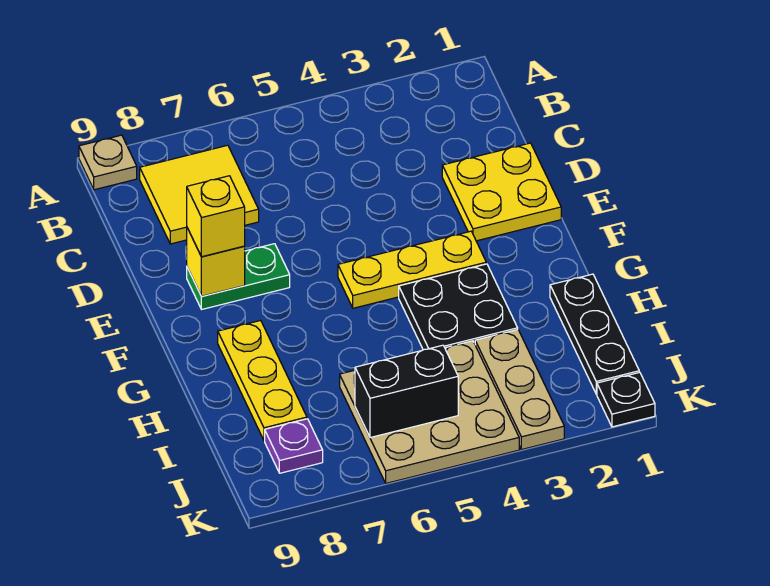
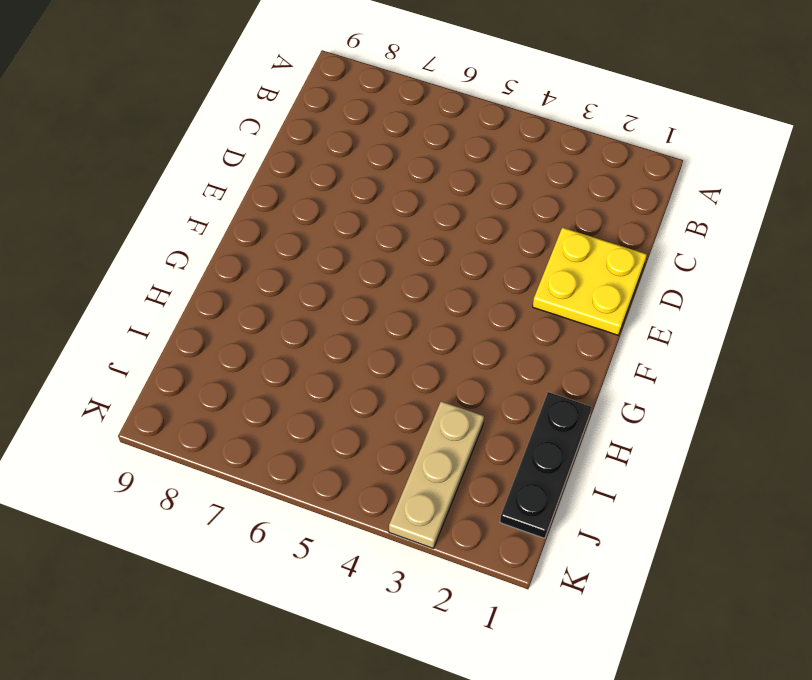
none -> tan plate A9 level 1
none -> yellow tile B7:C8 level 1
none -> green plate E7:E8 level 1

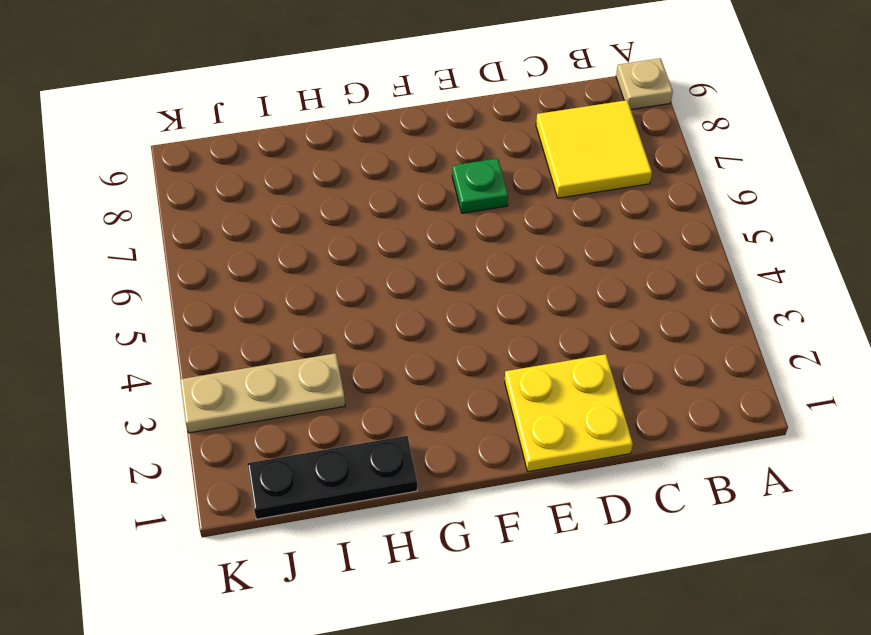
green plate E7 level 1 -> green plate E7:E8 level 1
none -> yellow plate F3:F5 level 1
none -> black plate G3:H4 level 1
none -> yellow plate G8:I8 level 1

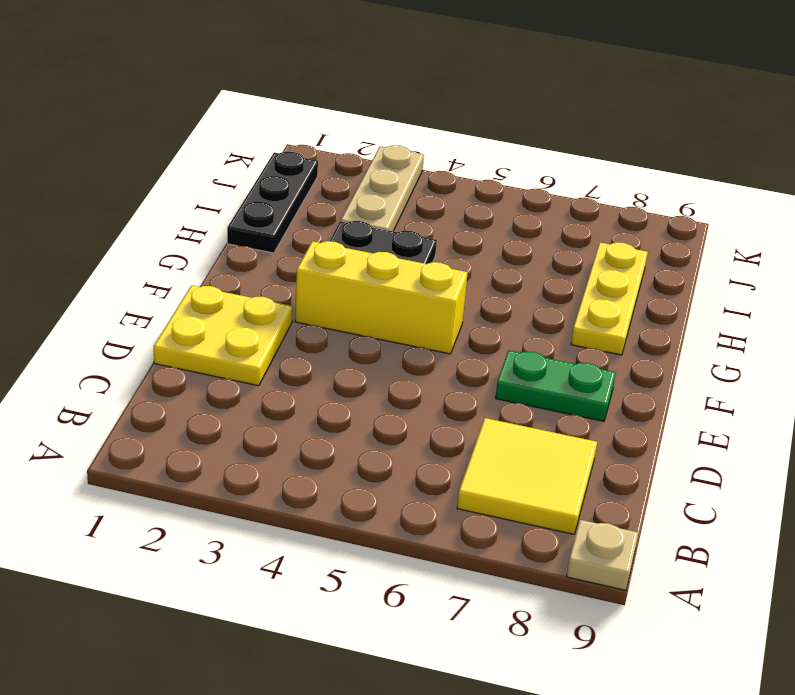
yellow brick F3:F5 level 1 -> yellow plate F3:F5 level 1
none -> tan plate I4:K6 level 1
none -> purple plate J8 level 1
none -> black plate K1 level 1

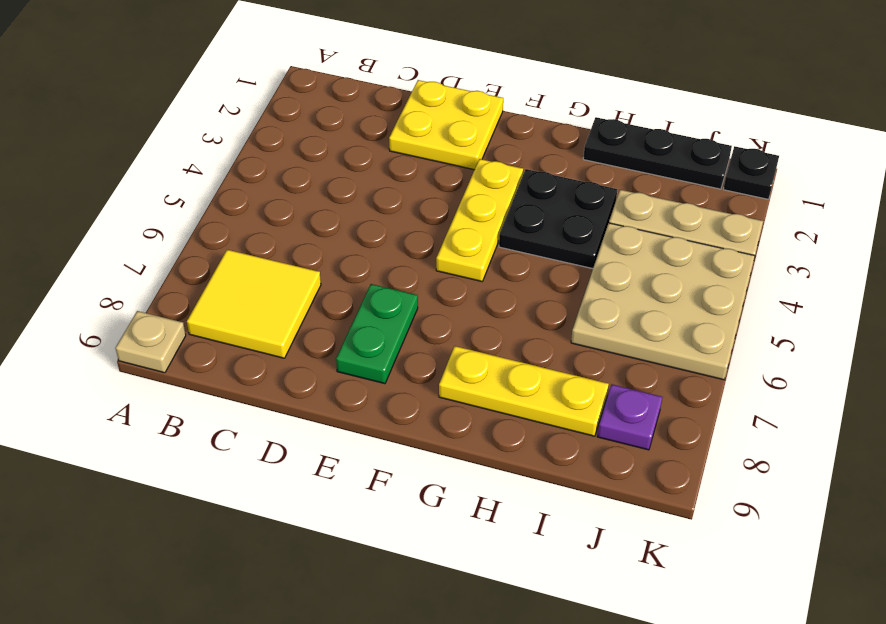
none -> yellow brick E8 level 2
none -> black brick J5:J6 level 2
none -> yellow brick E8 level 3

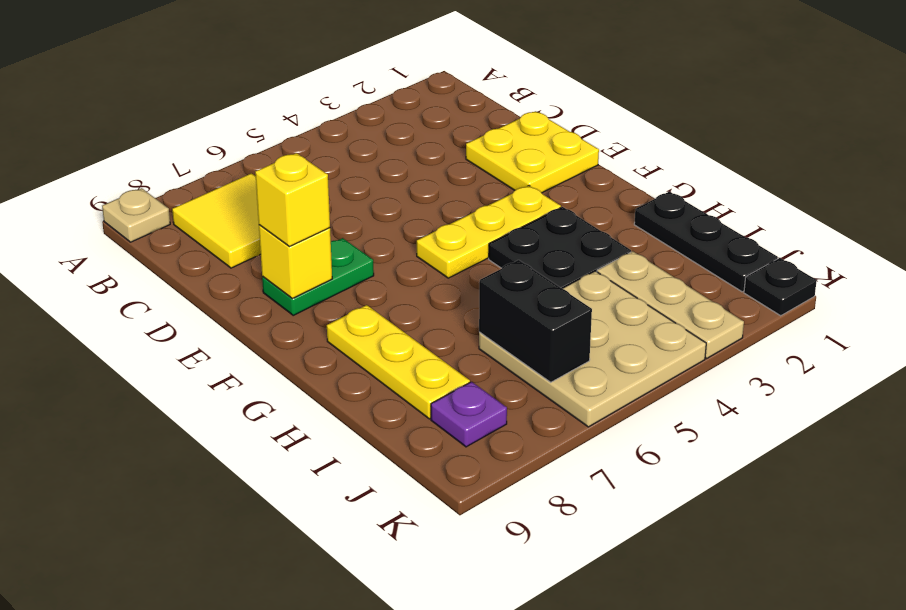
black brick I6:J6 level 2 -> black brick J5:J6 level 2

